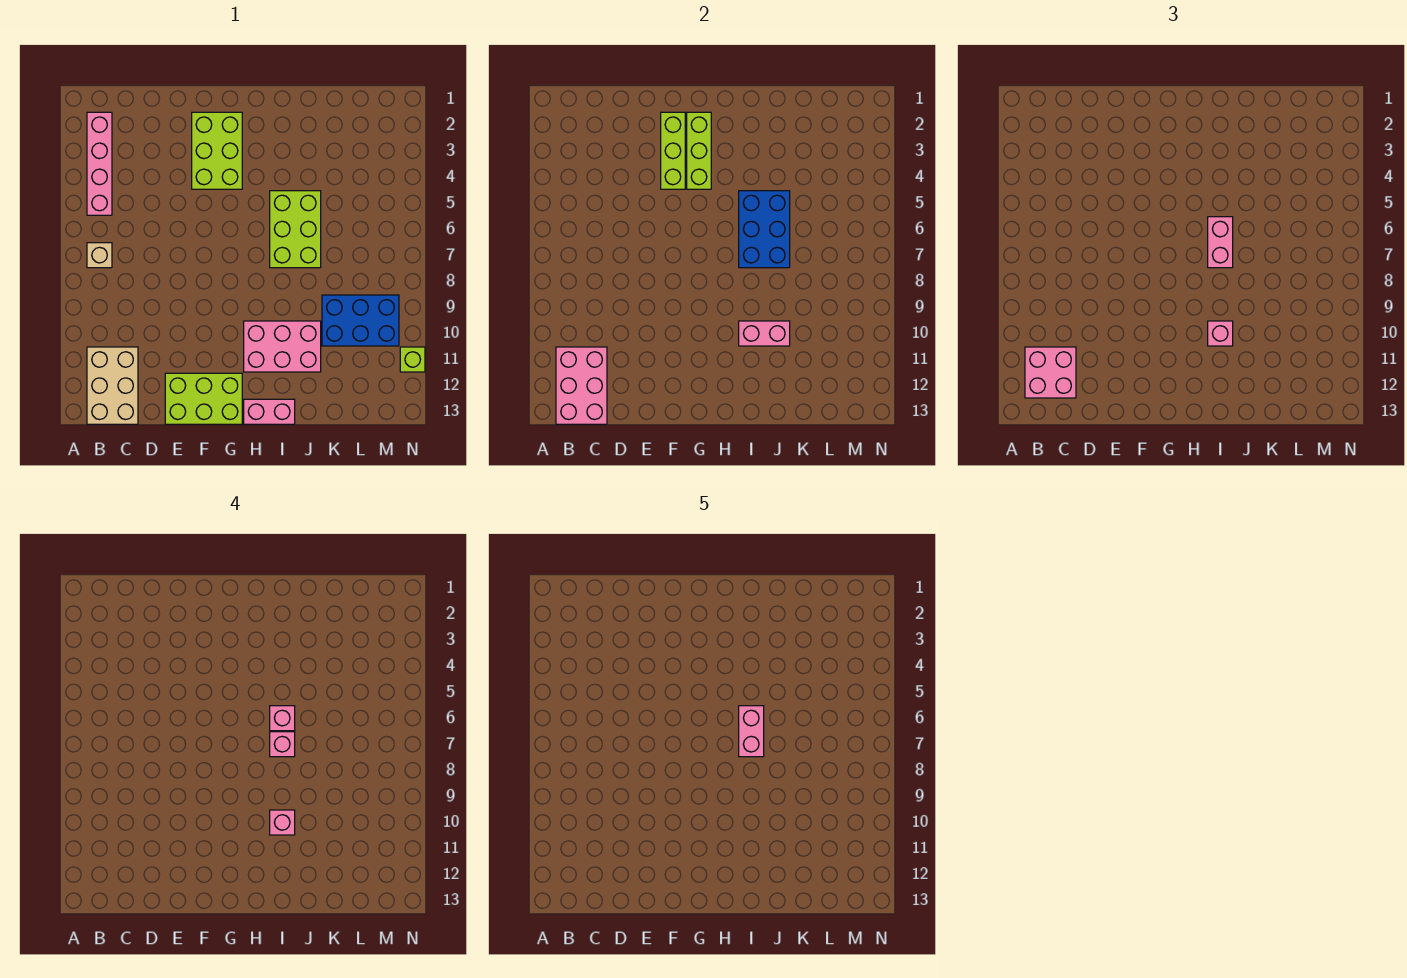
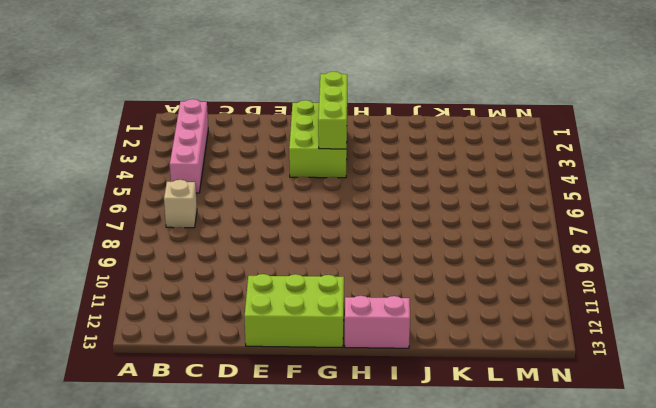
none -> tan brick B11:C13 level 1
none -> pink brick H10:J11 level 1
none -> lime brick I5:J7 level 1

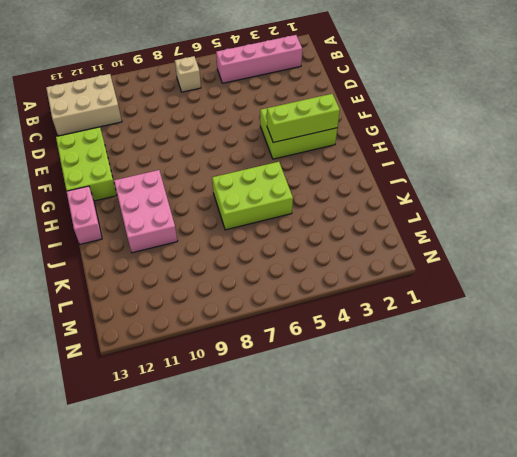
none -> blue brick K9:M10 level 1
none -> lime brick N11 level 1
none -> pink brick B11:C13 level 2

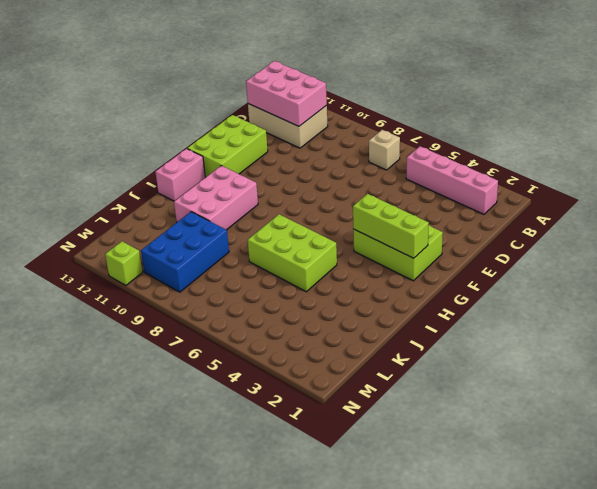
none -> lime brick F2:F4 level 2
none -> blue brick I5:J7 level 2
none -> pink brick I10:J10 level 2

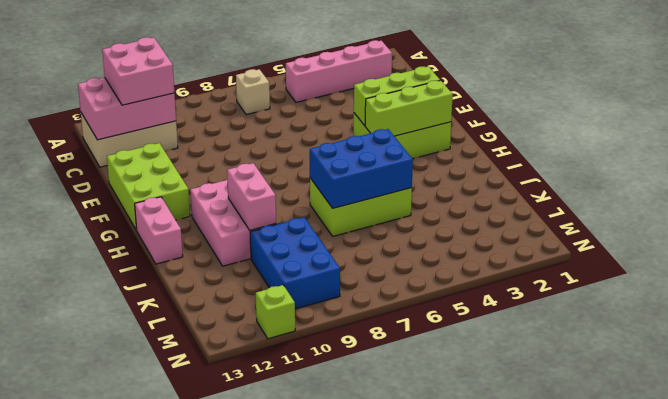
none -> pink brick I6:I7 level 3
none -> pink brick I10 level 3
none -> pink brick I6 level 4

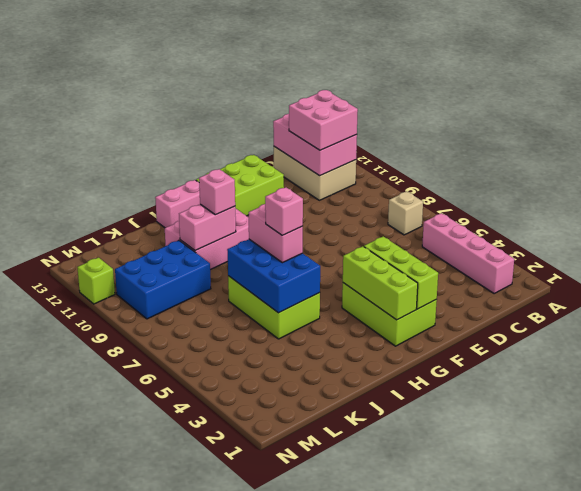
none -> pink brick I7 level 4
none -> pink brick I10 level 4
none -> pink brick I6:I7 level 5

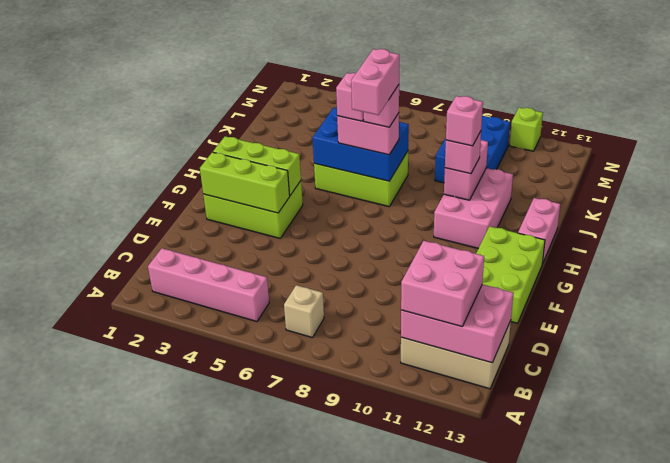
pink brick H7:I7 level 5 -> pink brick I6:I7 level 5

